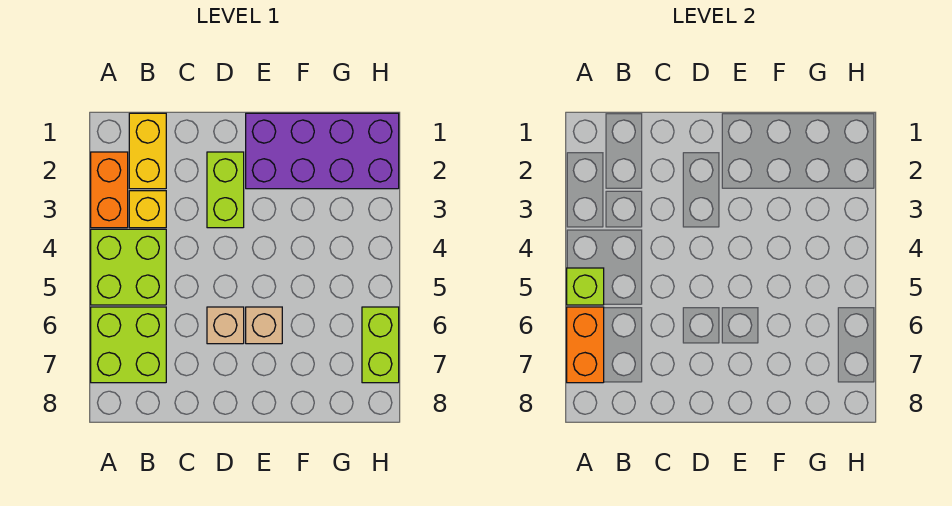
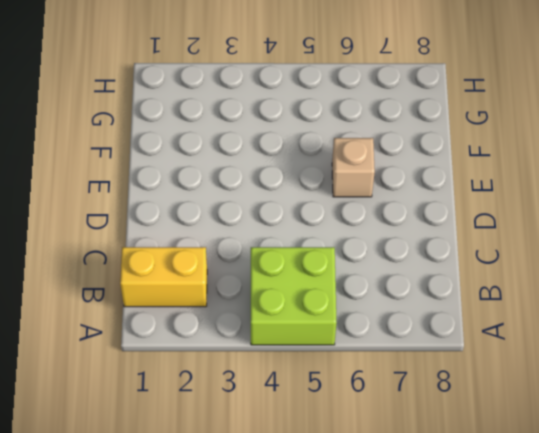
none -> orange brick A2:A3 level 1
none -> lime brick A6:B7 level 1
none -> yellow brick B3 level 1

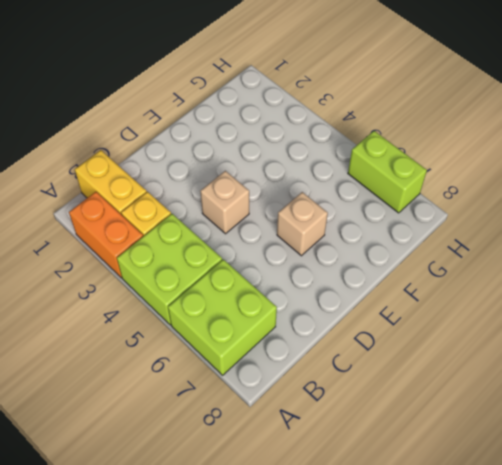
tan brick D4 level 1 -> tan brick D6 level 1
none -> lime brick D2:D3 level 1
none -> purple brick E1:H2 level 1
none -> lime brick A5 level 2

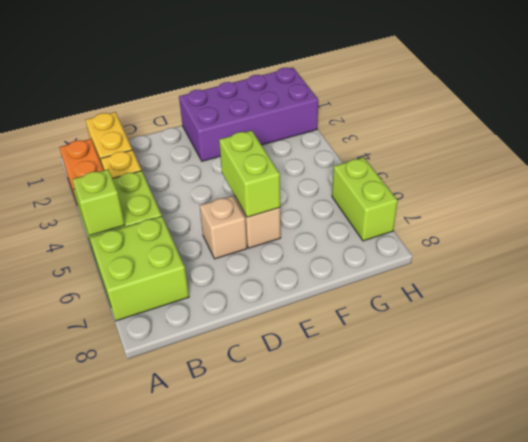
lime brick E5:E6 level 2 -> lime brick D2:D3 level 1
none -> orange brick A6:A7 level 2

